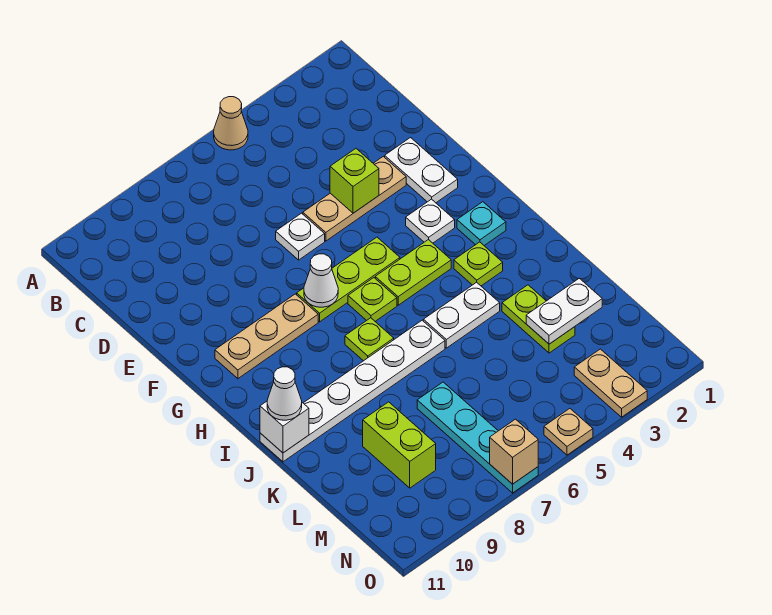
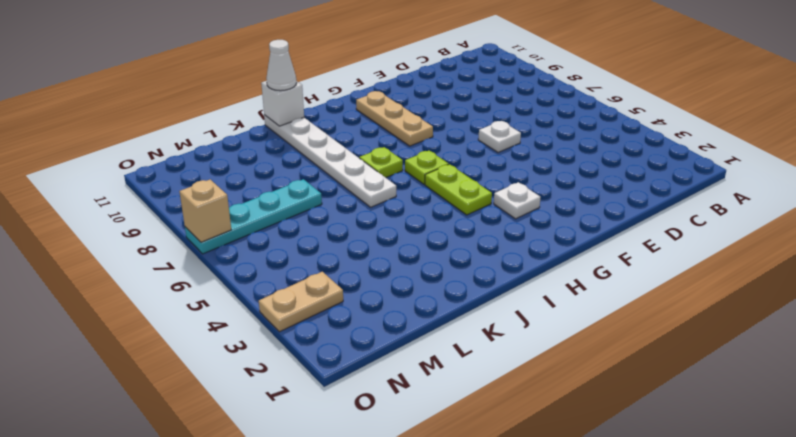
none -> tan cone A5 level 1
none -> white plate E2:F2 level 1
none -> tan plate E3:E5 level 1

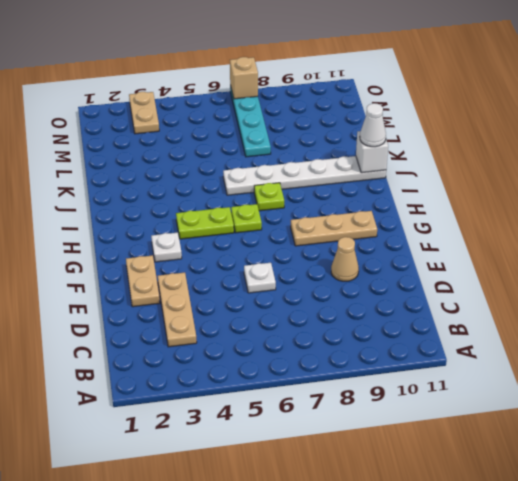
tan plate C3:E3 level 1 -> tan plate E3:E5 level 1
tan plate E2:F2 level 1 -> white plate E2:F2 level 1
tan cone E9 level 1 -> tan cone A5 level 1
none -> lime plate G5:G7 level 1
none -> cyan plate H2 level 1
none -> lime plate I3 level 1

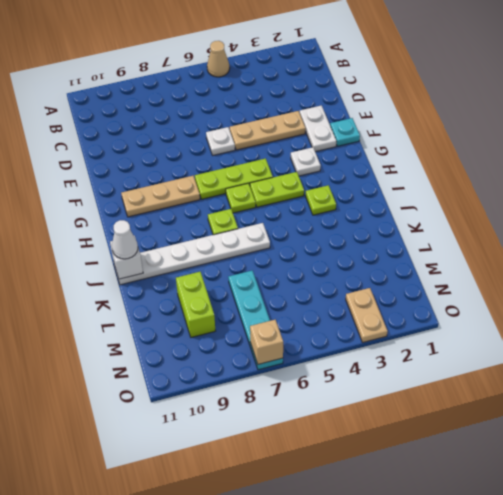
cyan plate F1 level 1 -> cyan plate H2 level 1
none -> white plate J4:J5 level 1
none -> lime plate K3:L3 level 1
none -> tan plate O5 level 1

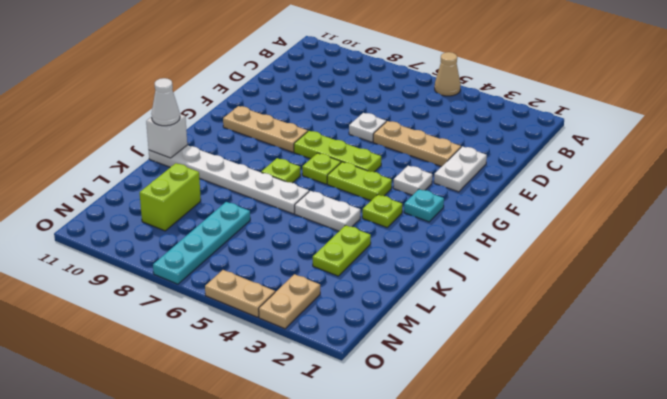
tan plate O4:O5 level 1 -> tan plate O5 level 1
none -> lime brick E4 level 2
none -> white cone G7 level 2
none -> white plate L2:L3 level 2

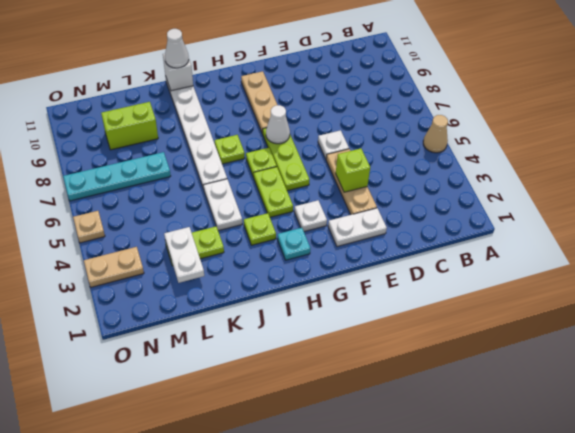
none -> tan brick O7 level 2

